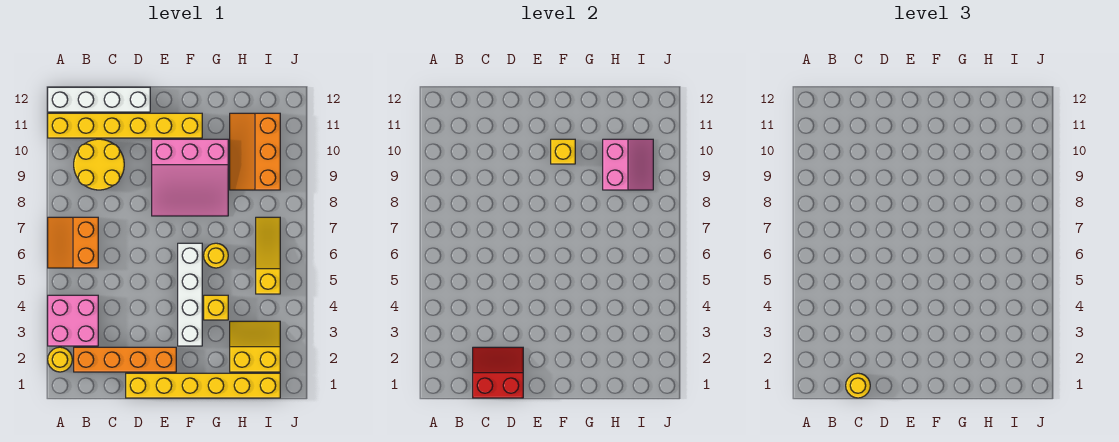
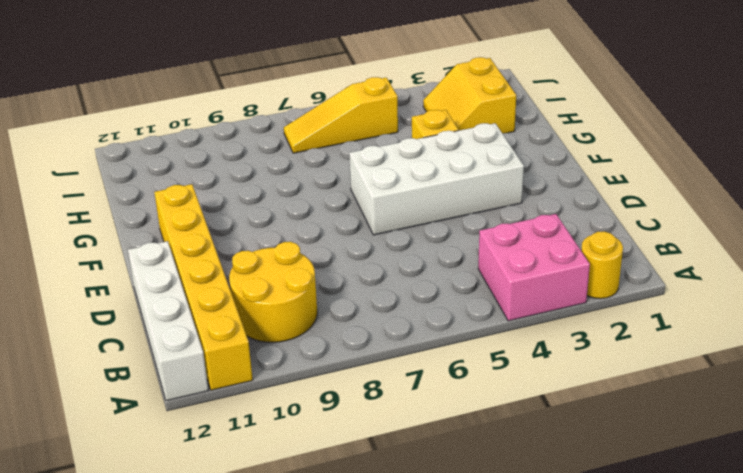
white brick E3:F6 level 1 -> white brick F3:F6 level 1
none -> orange slope A6:B7 level 1 top B
none -> orange brick B2:E2 level 1
none -> yellow brick D1:I1 level 1

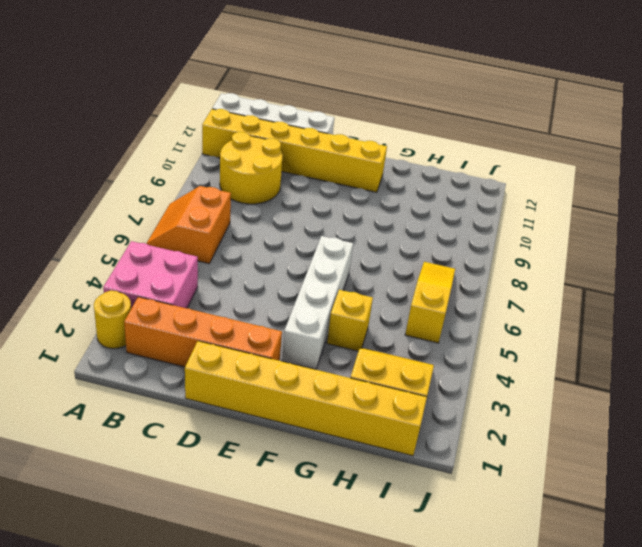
none -> pink slope E8:G10 level 1 top 10
none -> yellow round brick G6 level 1
none -> orange slope H9:I11 level 1 top I

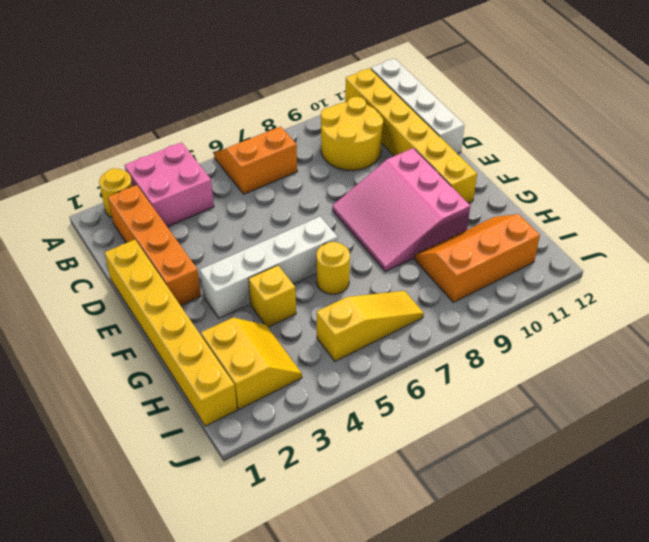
none -> red slope C1:D2 level 2 top 1
none -> yellow brick F10 level 2
none -> pink slope H9:I10 level 2 top H

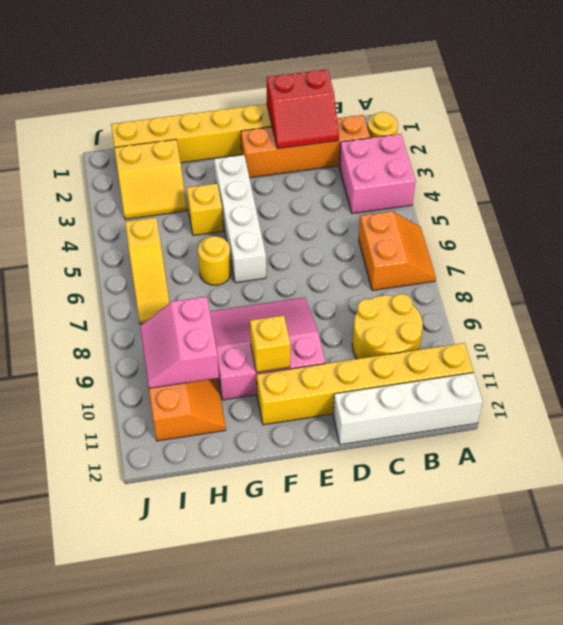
none -> yellow round brick C1 level 3

